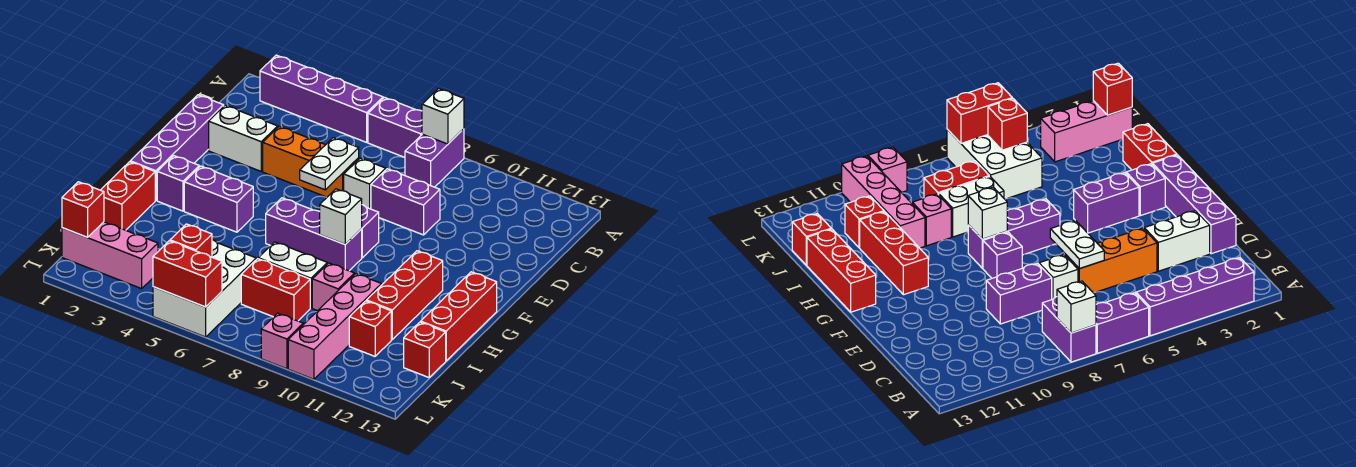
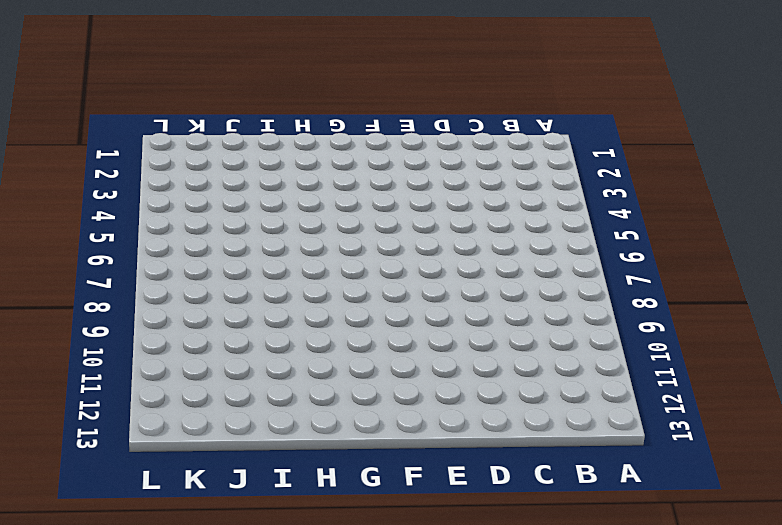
none -> purple brick A2:A5 level 1
none -> purple brick A6:A7 level 1
none -> purple brick A8:B8 level 1
none -> purple brick D1:G1 level 1

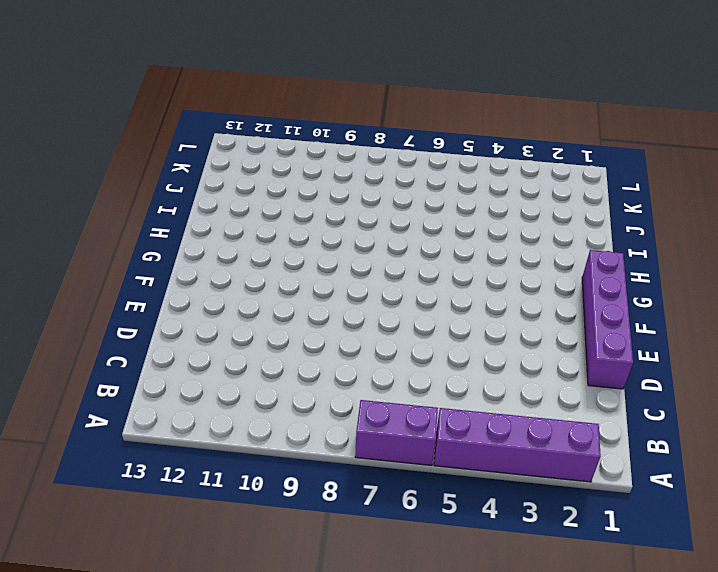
none -> purple brick A8:B8 level 1
none -> white brick D2:D3 level 1
none -> orange brick D4:D6 level 1
none -> white brick D7 level 1

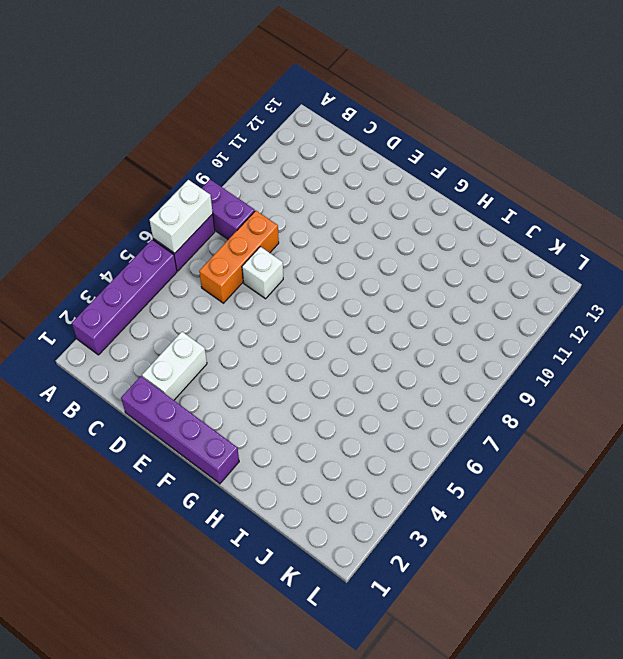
white brick A6:A7 level 2 -> white brick I7:I8 level 1
orange brick C6:C8 level 1 -> orange brick D4:D6 level 1
none -> purple brick D8:D9 level 1
none -> purple brick F8 level 1
none -> purple brick G2 level 1
none -> purple brick G3:G4 level 1

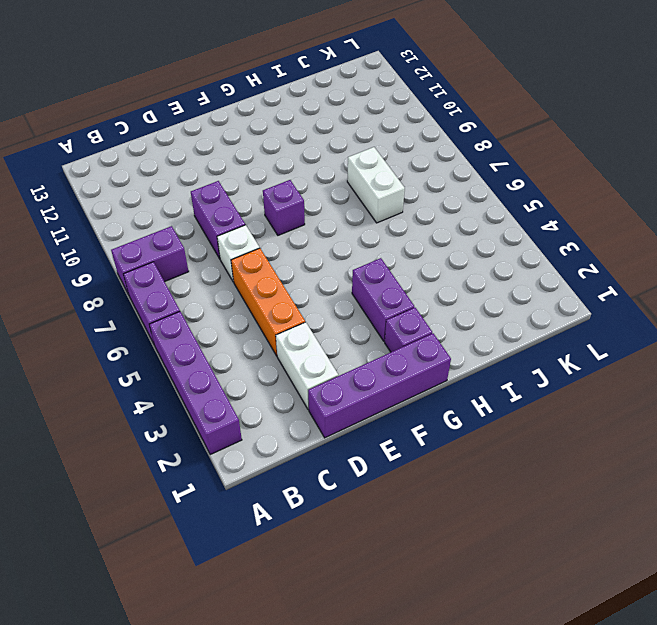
none -> purple brick G6:G8 level 1
none -> red brick G11:I11 level 1
none -> red brick G13:I13 level 1
none -> red brick H1:I1 level 1

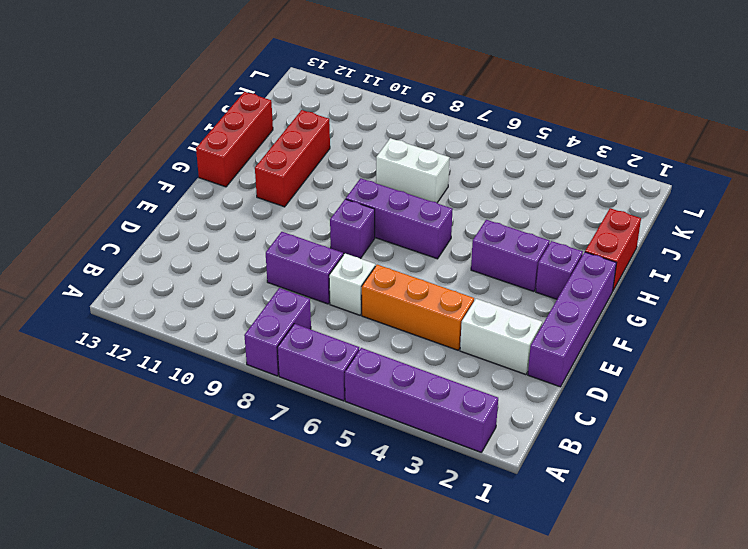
none -> pink brick I9 level 1
none -> pink brick I10:L10 level 1
none -> white brick J5:L6 level 1
none -> red brick J7:J8 level 1

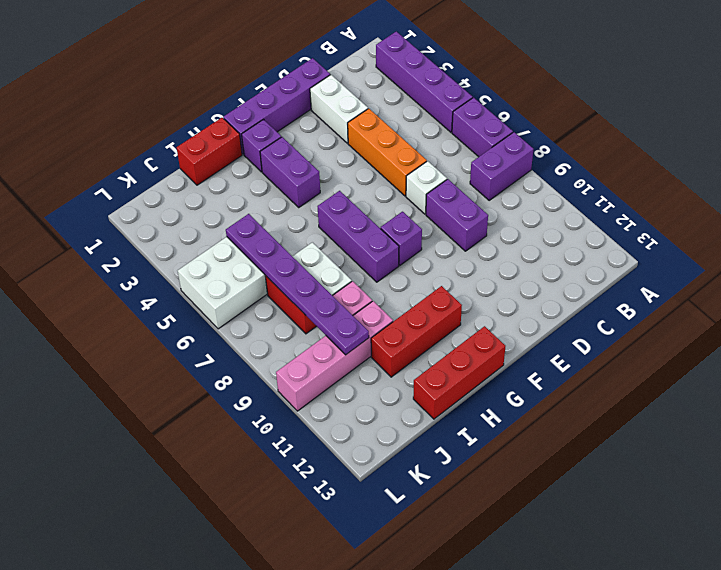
purple plate J5:J10 level 2 -> none
none -> red brick J11 level 1
none -> red brick J13 level 1
none -> pink brick K1:K3 level 1
none -> pink brick L9 level 1

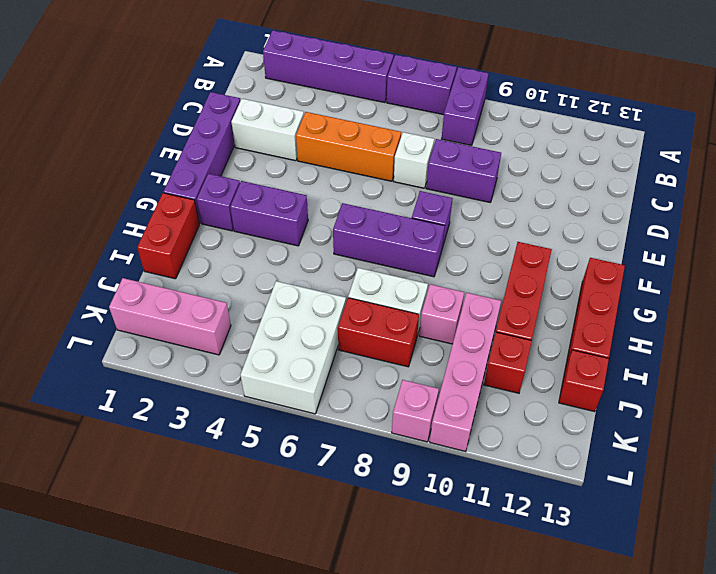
none -> white brick A8 level 2
none -> white plate D6:E6 level 2
none -> white brick G8 level 2
none -> red brick K1 level 2

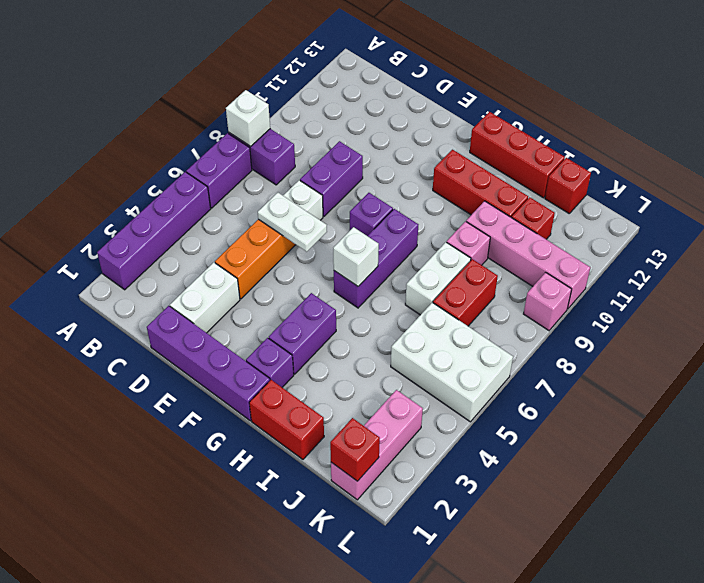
white brick G6 level 2 -> white brick G8 level 2
none -> red brick K5 level 2
none -> red brick L5:L6 level 2

